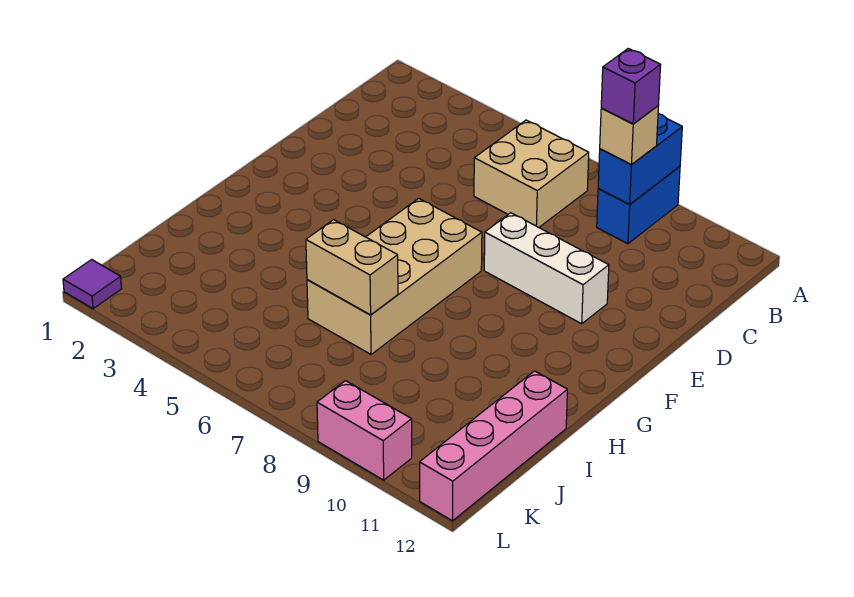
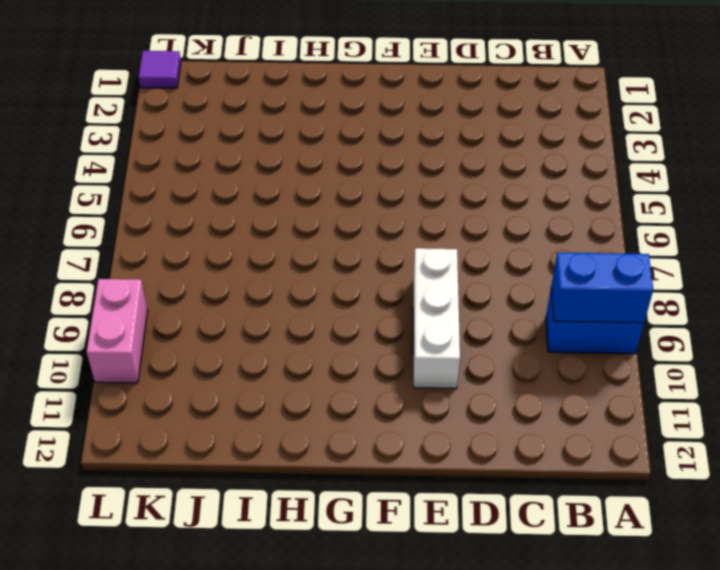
none -> tan brick B6:C7 level 1
none -> tan brick F6:I7 level 1

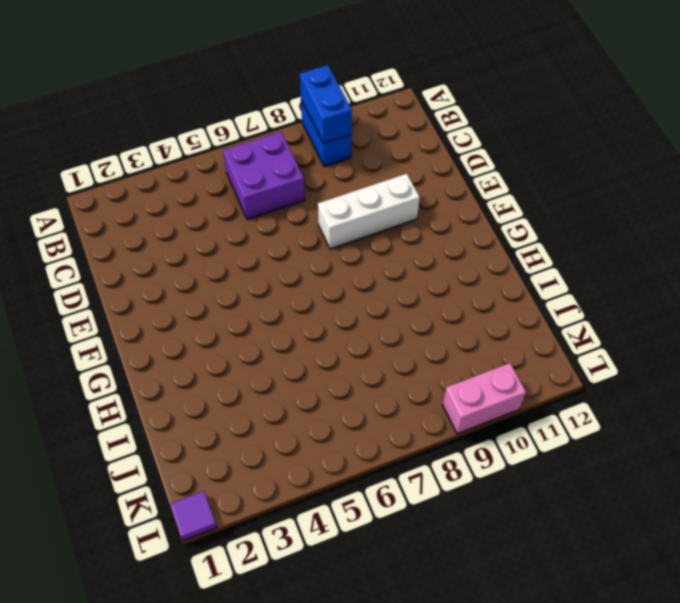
purple brick B6:C7 level 1 -> tan brick B6:C7 level 1
none -> tan brick F6:I7 level 1
none -> pink brick I12:L12 level 1

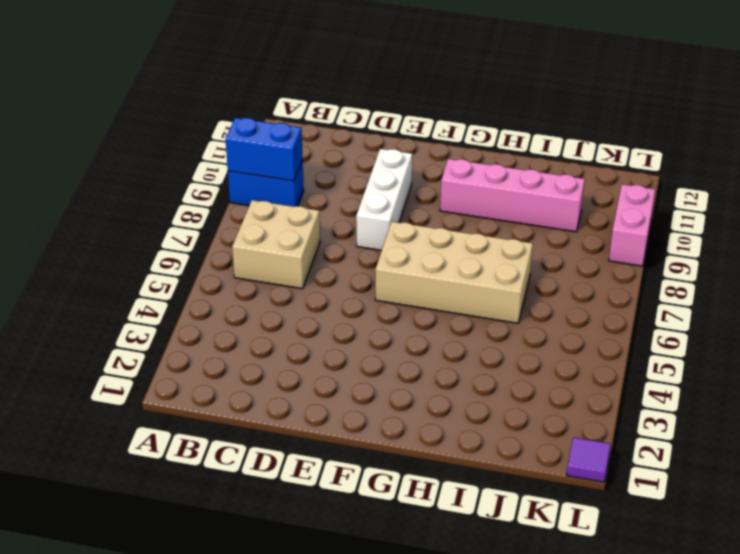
pink brick G10:J10 level 1 -> pink brick I12:L12 level 1
none -> tan brick I6:I7 level 2
none -> tan brick B9 level 3

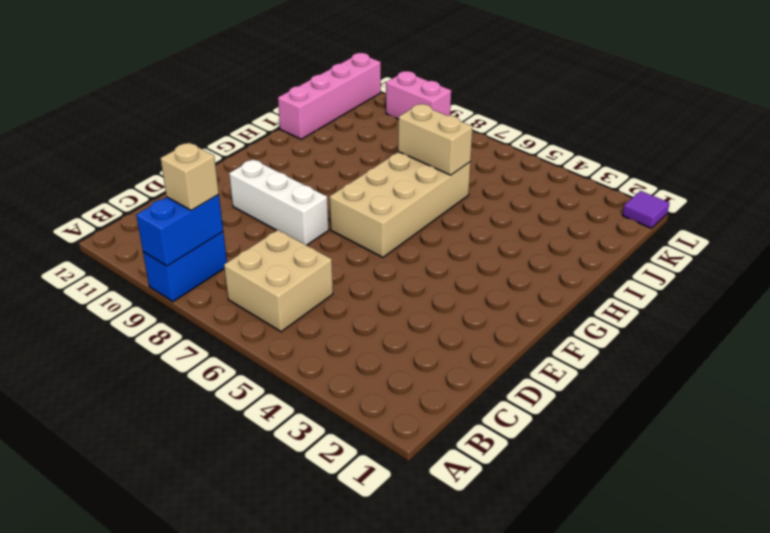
none -> purple brick B9 level 4

